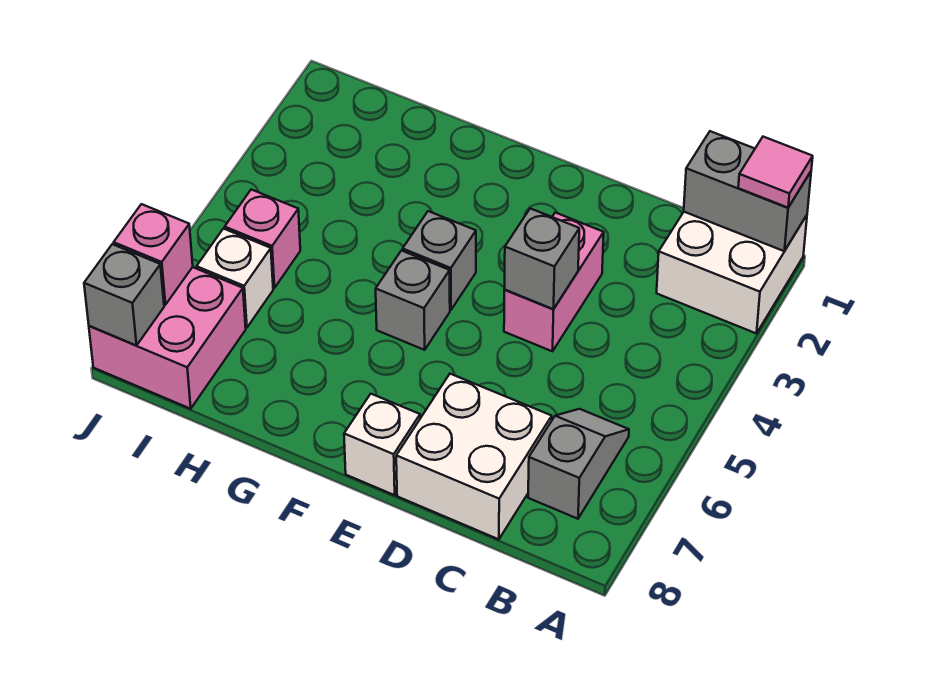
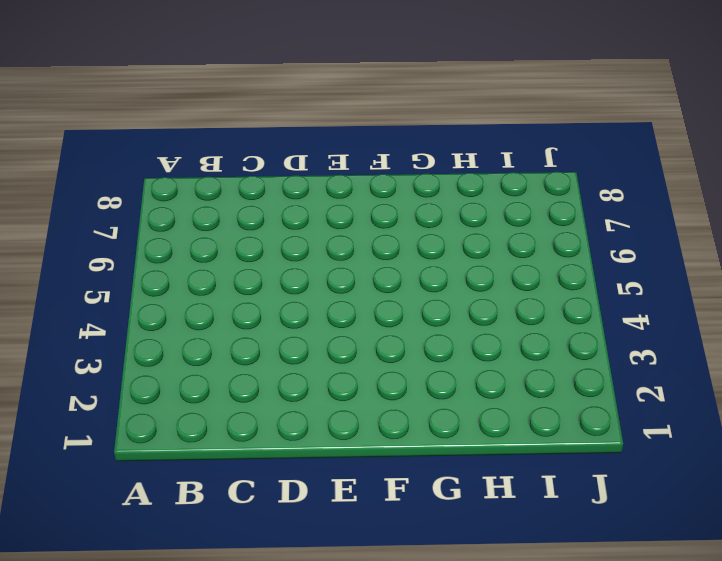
none -> white brick A1:B2 level 1
none -> grey slope B6:B7 level 1 top 7
none -> white brick C7:D8 level 1

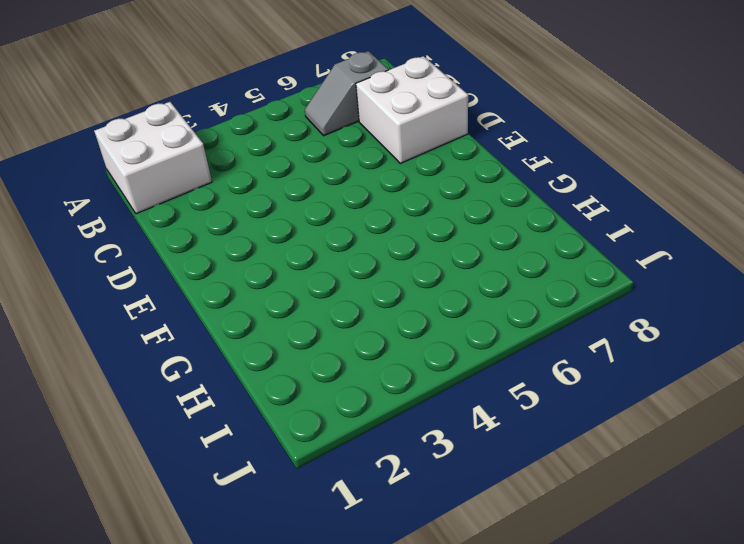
none -> pink brick D3:D4 level 1
none -> white brick E8 level 1
none -> grey brick F4 level 1

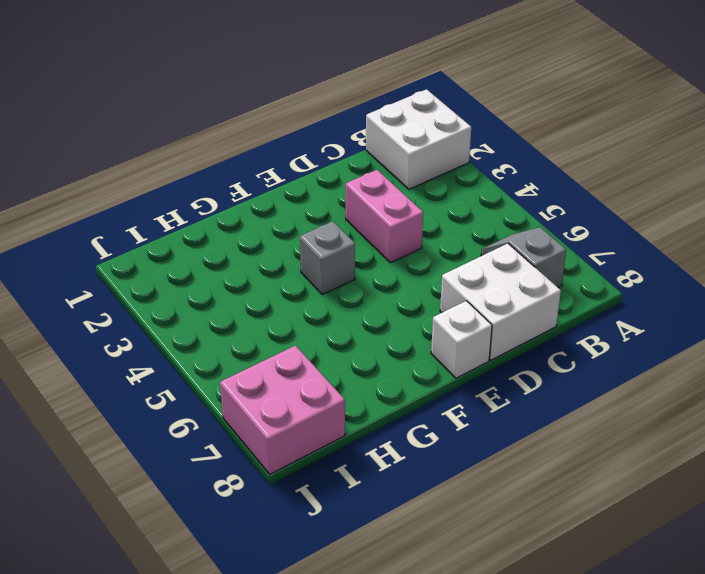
none -> grey brick F5 level 1
none -> pink brick I5 level 1
none -> white brick I6 level 1

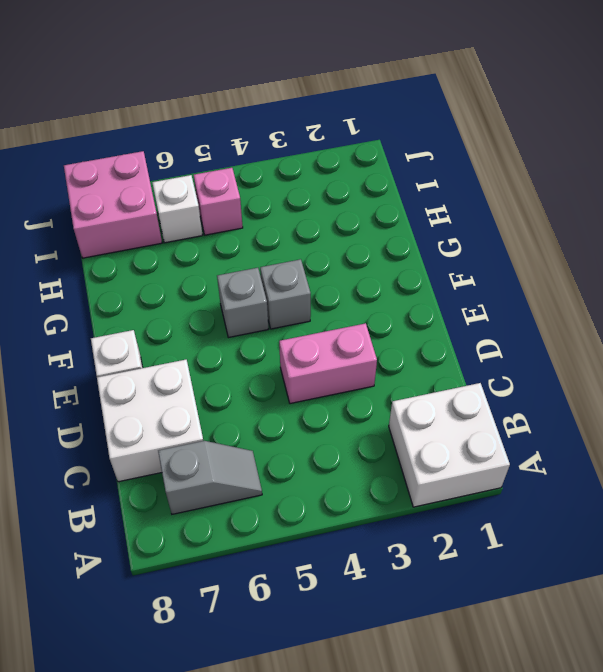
none -> grey brick A1:B1 level 2
none -> grey brick D4 level 2
none -> pink brick J7 level 2

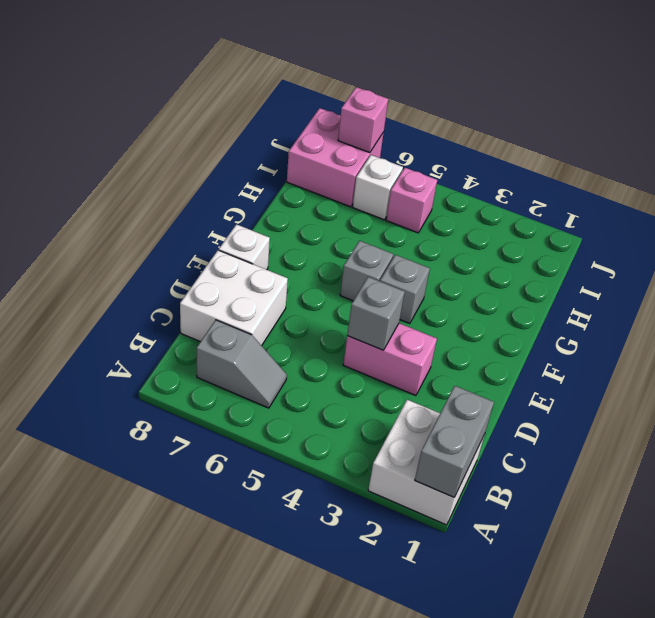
none -> grey brick J8 level 2
none -> pink tile A1 level 3

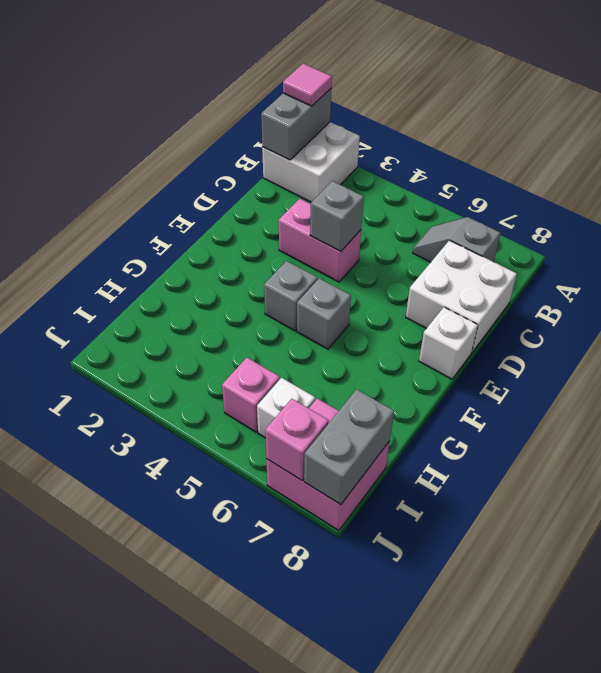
grey brick I8:J8 level 2 -> grey brick J8 level 2

